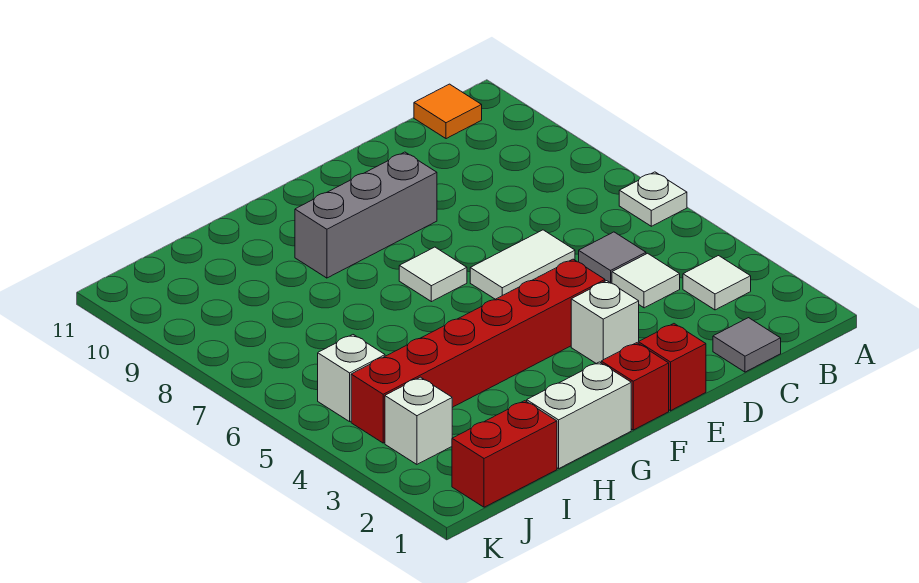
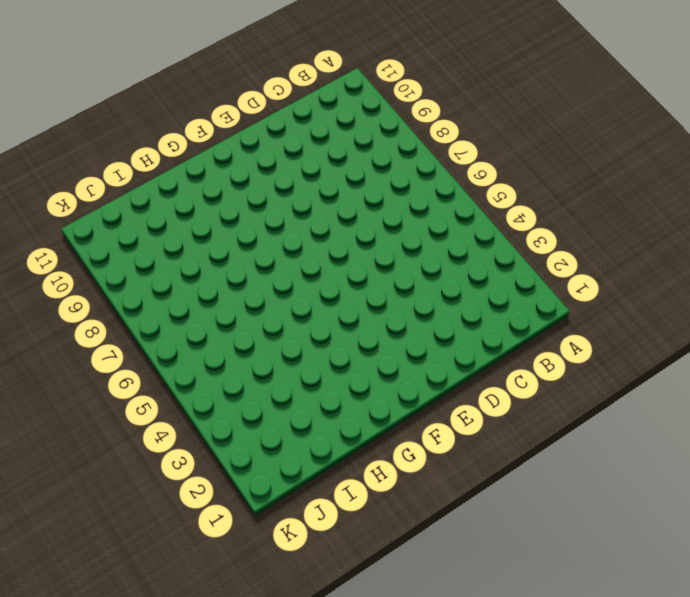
none -> white plate A6 level 1
none -> white tile B3 level 1
none -> orange tile B11 level 1

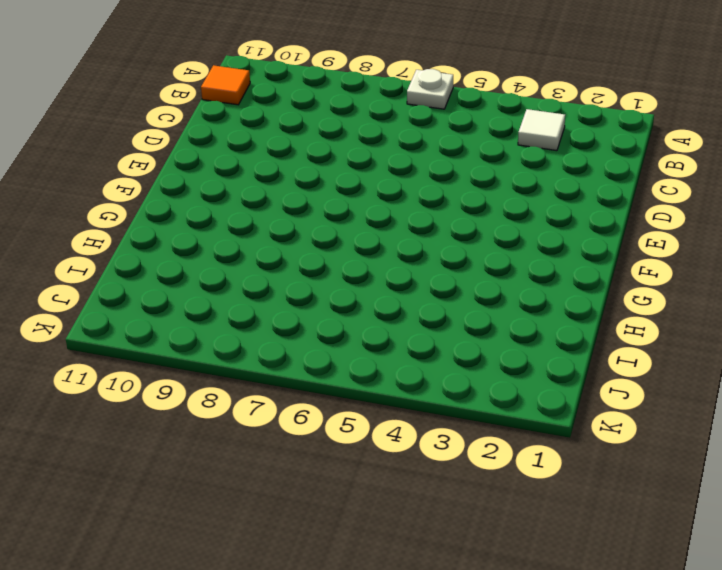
none -> grey tile C1 level 1
none -> white tile C4 level 1
none -> grey tile C5 level 1

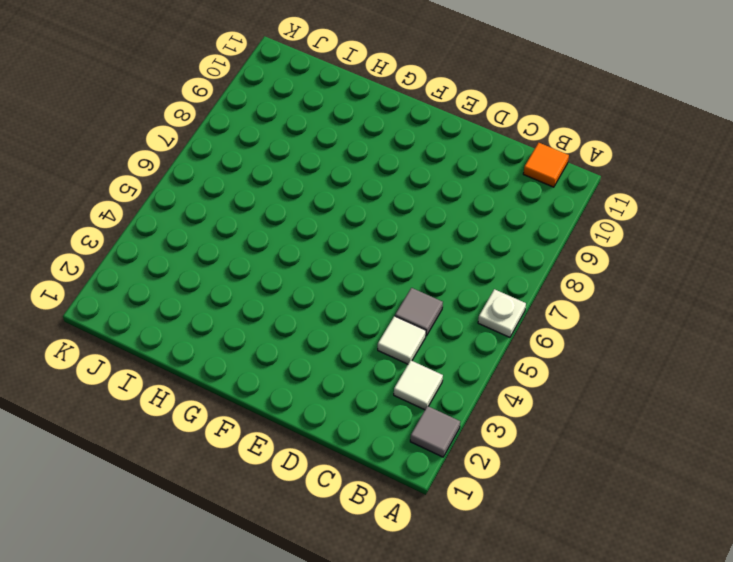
grey tile A2 level 1 -> grey tile C1 level 1
none -> white tile D6:E6 level 1
none -> red brick E1 level 1
none -> white brick E3 level 1

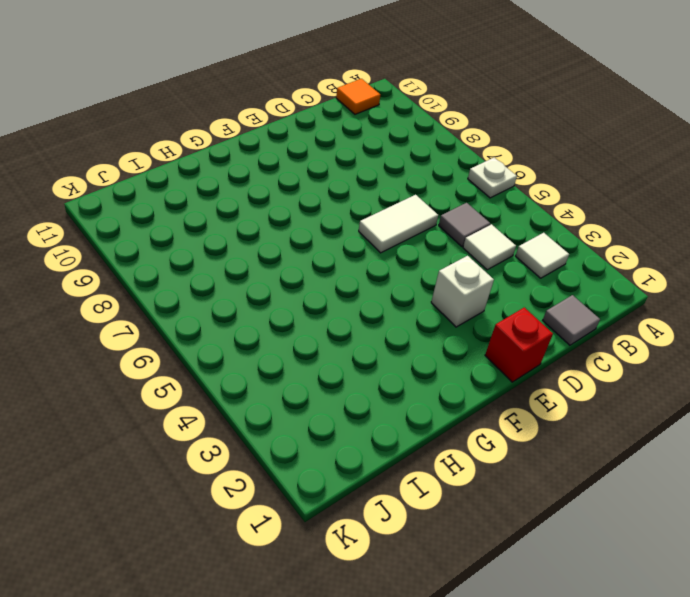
none -> red brick E4:J4 level 1
none -> grey brick E9:G9 level 1
none -> red brick F1 level 1

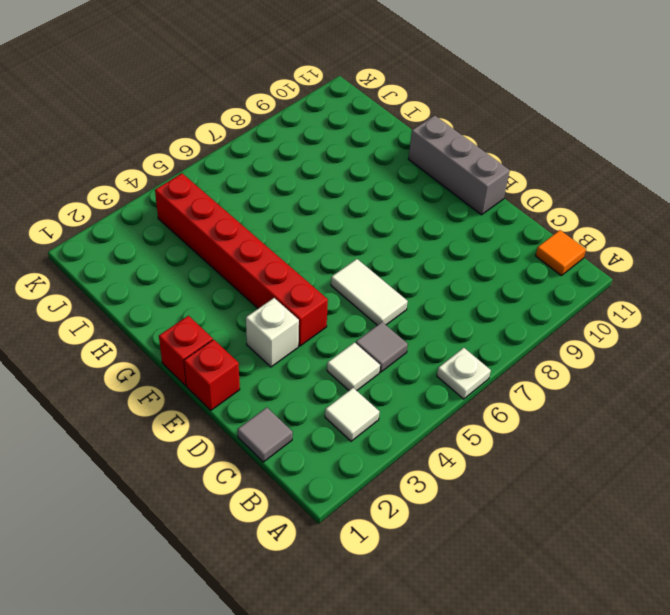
grey brick E11:G11 level 1 -> grey brick E9:G9 level 1
none -> white tile F7 level 1
none -> white brick G1:H1 level 1
none -> red brick I1:J1 level 1

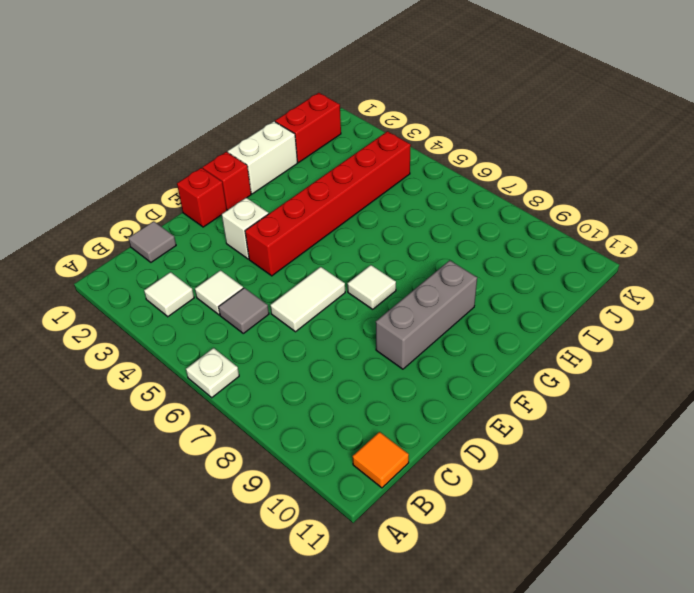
none -> white brick J3 level 1
none -> white brick J5 level 1

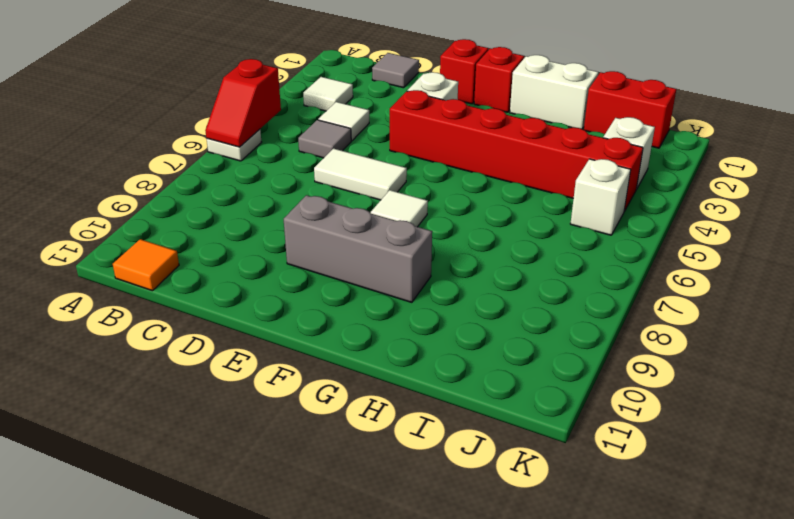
red slope A5:A6 level 2 top 5 -> none

